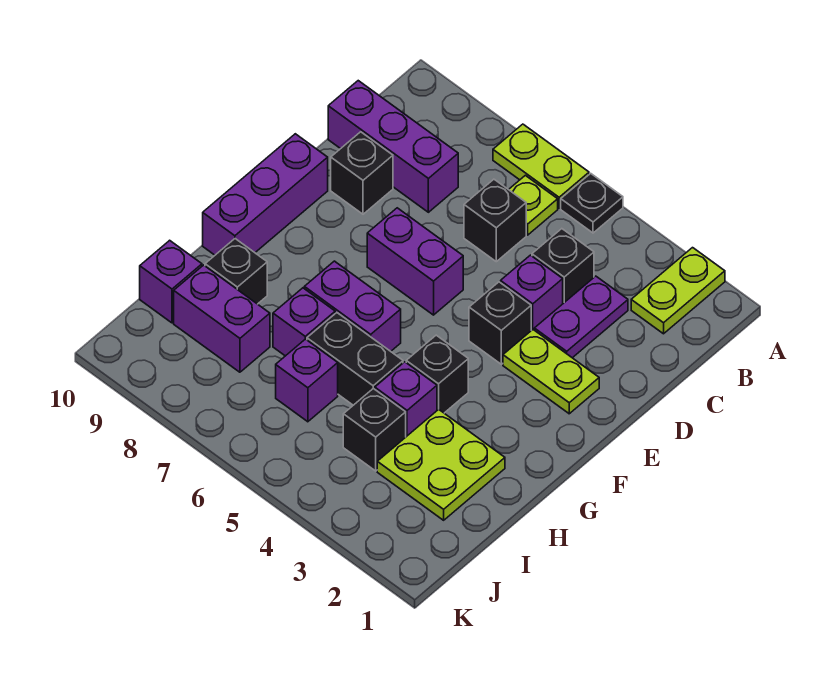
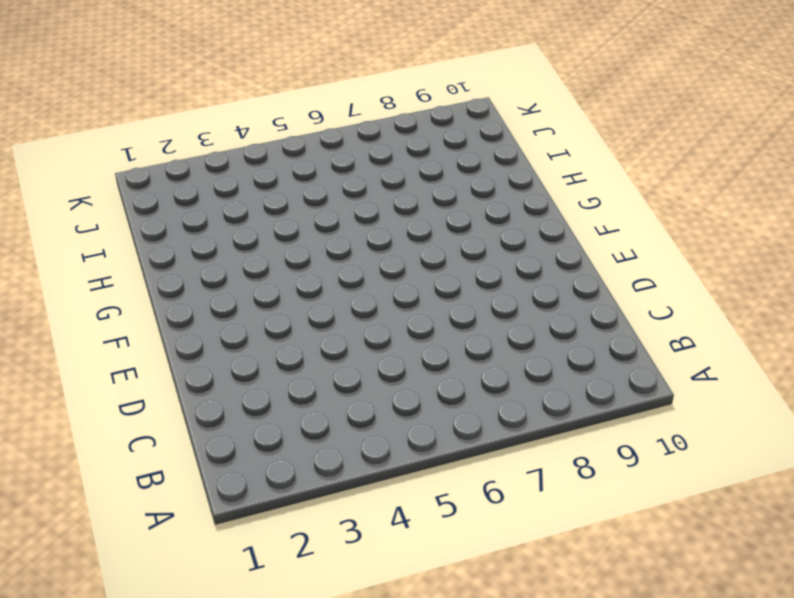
none -> lime plate A2:B2 level 1
none -> black plate A5 level 1
none -> lime plate A6:A7 level 1

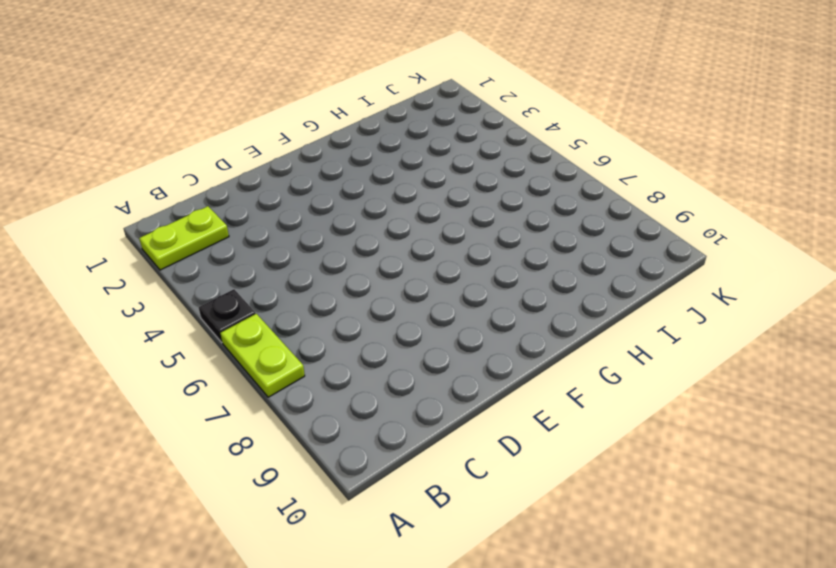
none -> lime plate B6 level 1
none -> purple plate C3:D3 level 1
none -> black brick C4 level 1

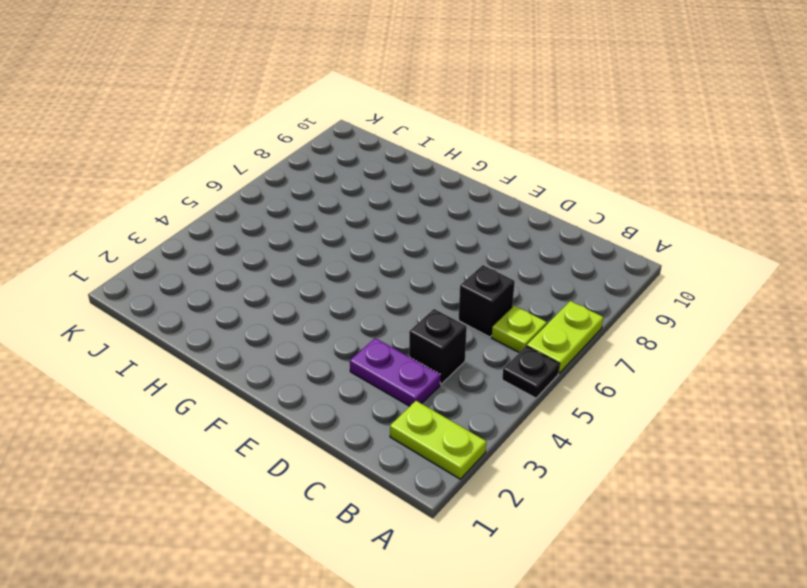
none -> purple brick C8:C10 level 1
none -> purple brick D4 level 1
none -> black brick D9 level 1

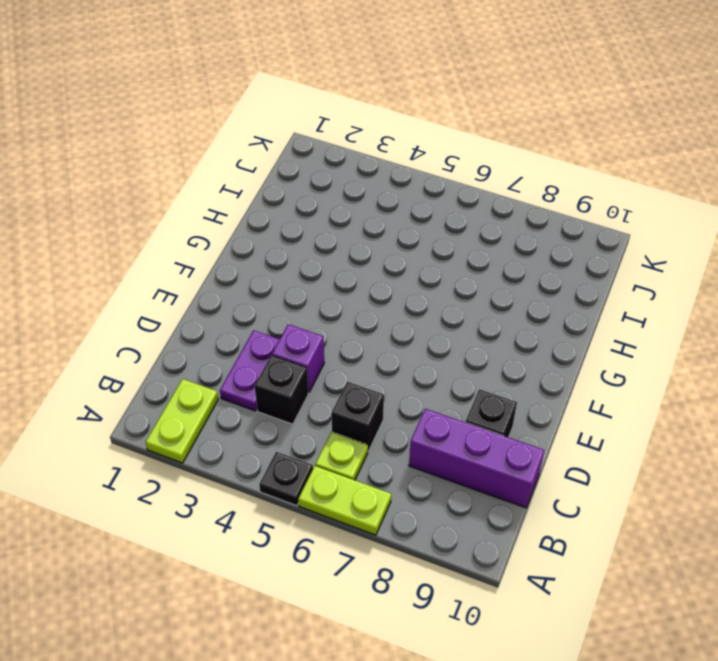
none -> lime plate E2:E3 level 1
none -> black brick E4 level 1
none -> purple brick E6:E7 level 1

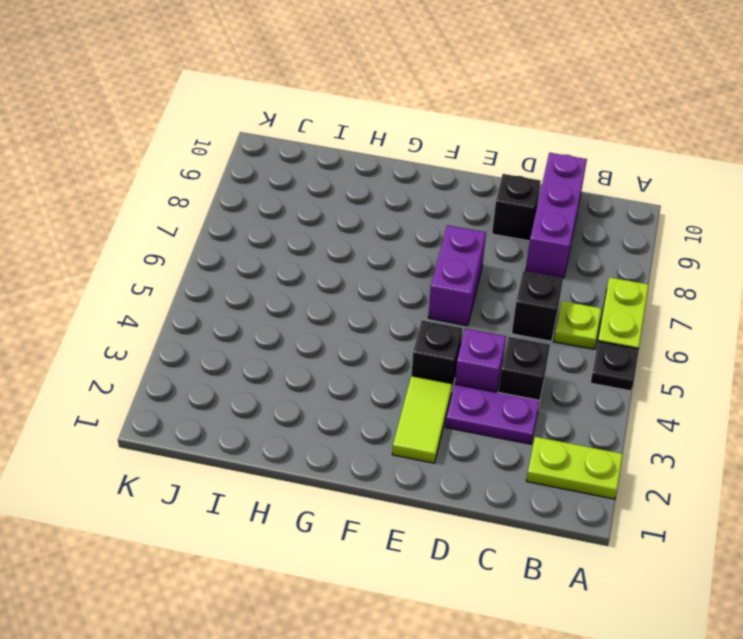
lime tile E2:E3 level 1 -> lime plate E2:E3 level 1
none -> purple brick E10:G10 level 1
none -> black brick G4 level 1
none -> purple brick G6:G7 level 1

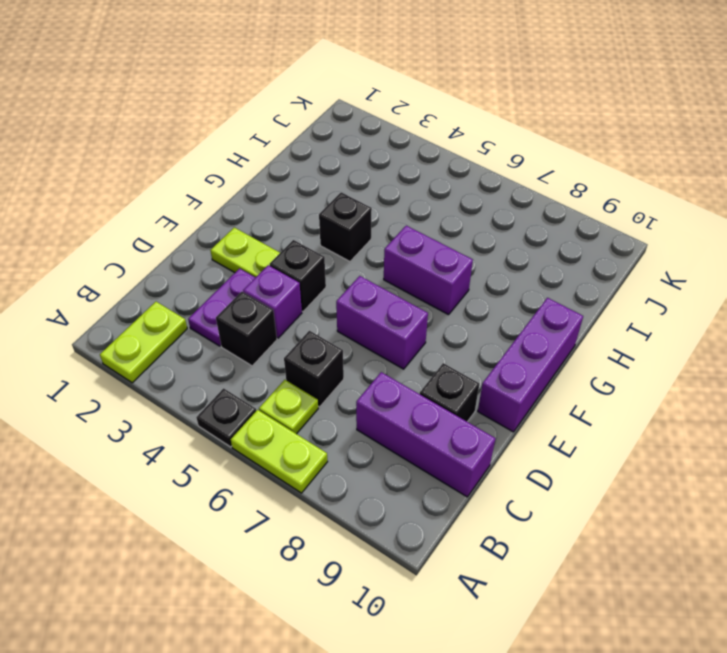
none -> lime plate H2:I3 level 1
none -> purple brick H4 level 1
none -> black brick H5:H6 level 1

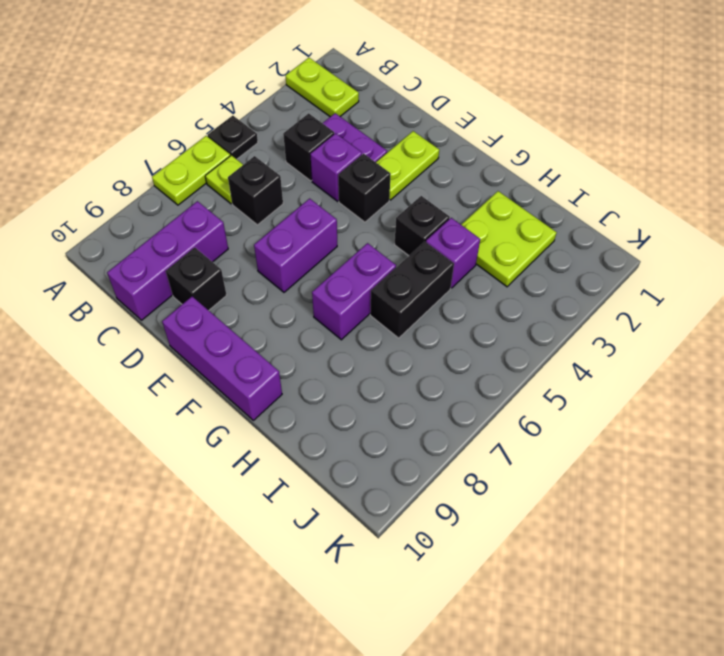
none -> purple brick H7 level 1
none -> black brick H9 level 1
none -> black brick I4 level 1

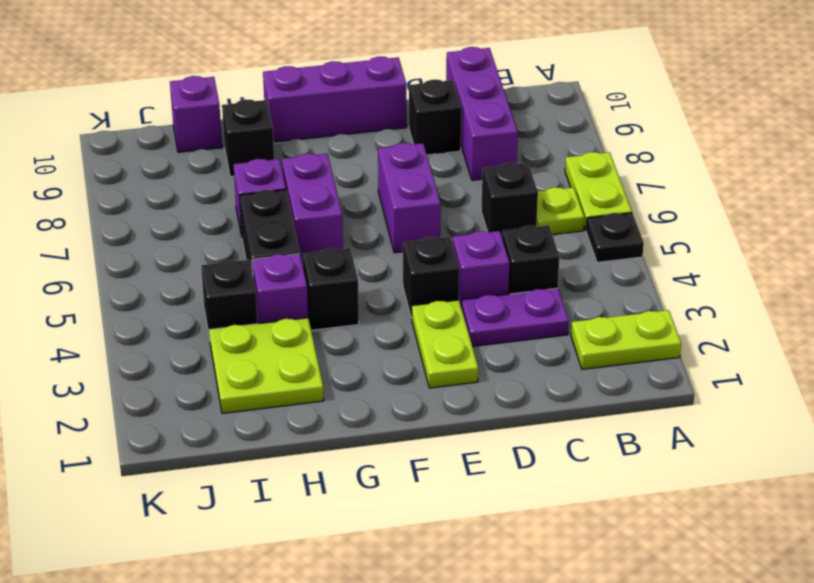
none -> purple brick I6 level 1
none -> purple brick I8:I9 level 1

